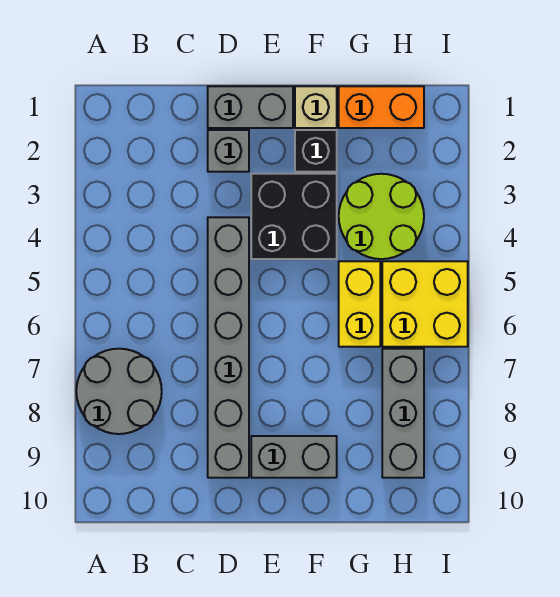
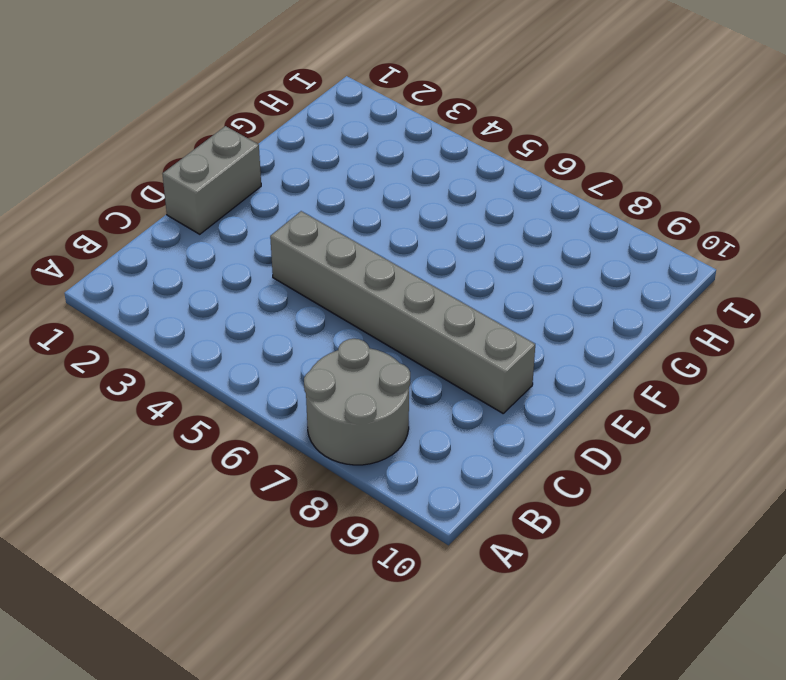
none -> grey brick D2 level 1
none -> black brick E3:F4 level 1
none -> grey brick E9:F9 level 1

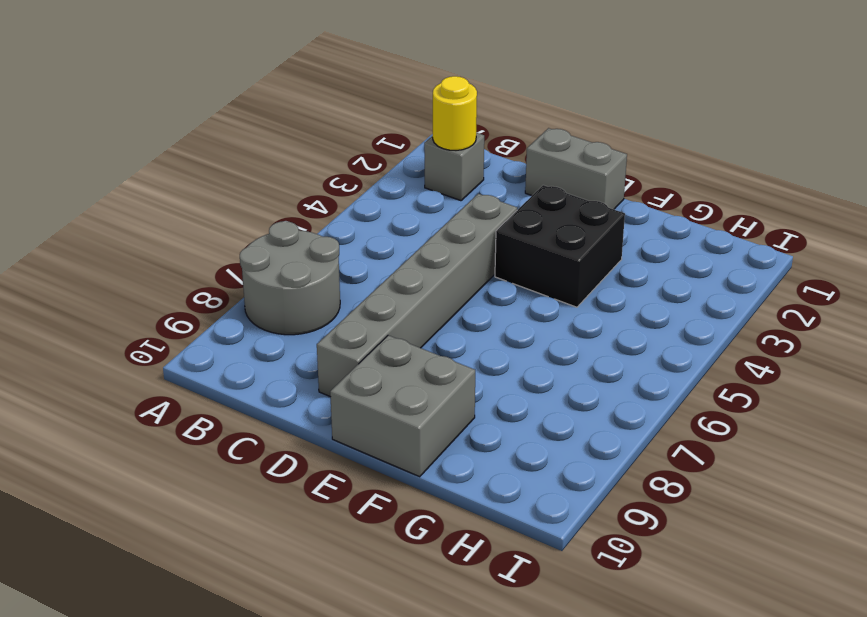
grey brick B2 level 1 -> grey brick D2 level 1
yellow round brick B2 level 2 -> none
grey brick E9:F10 level 1 -> grey brick E9:F9 level 1
none -> tan brick F1 level 1
none -> black brick F2 level 1
none -> orange brick G1:H1 level 1

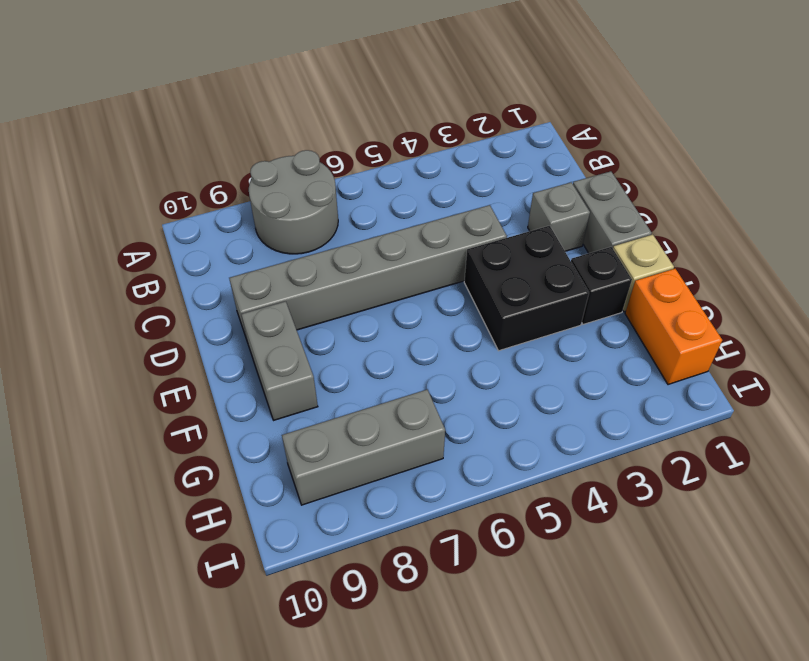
none -> lime round brick G3:H4 level 1
none -> yellow brick G5:G6 level 1
none -> yellow brick H5:I6 level 1

